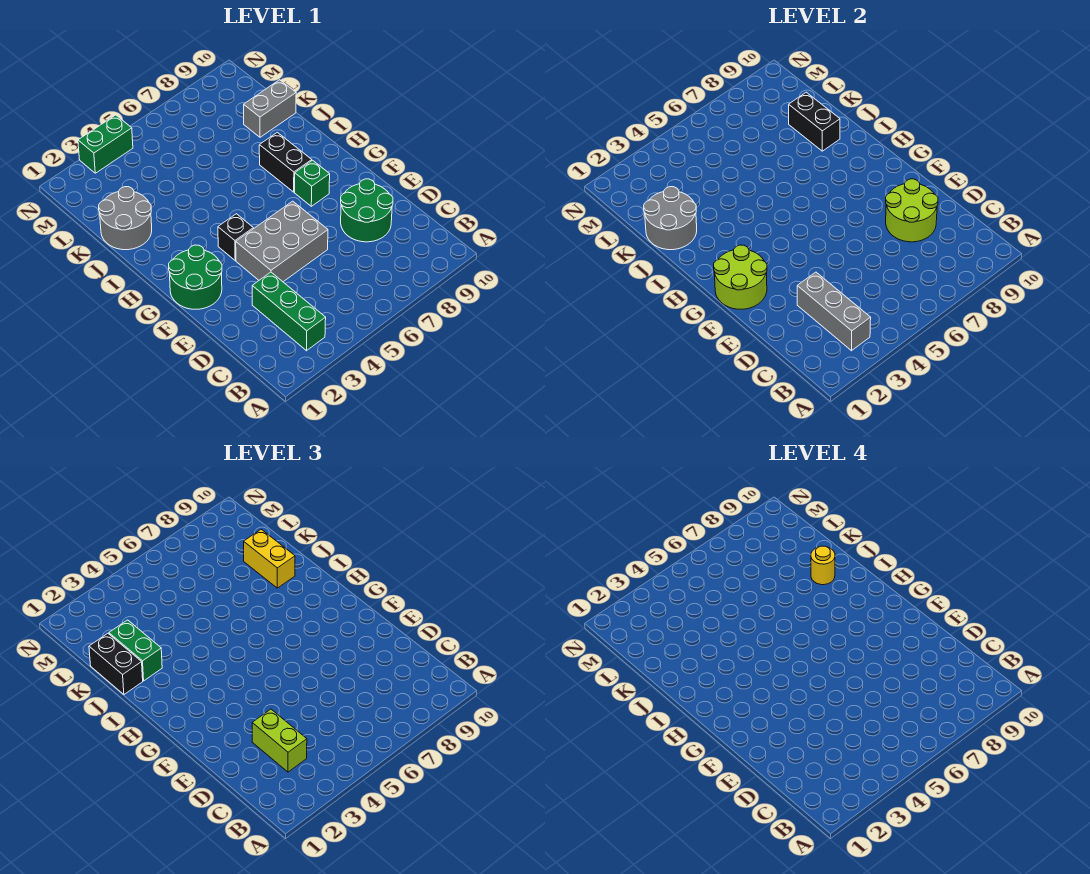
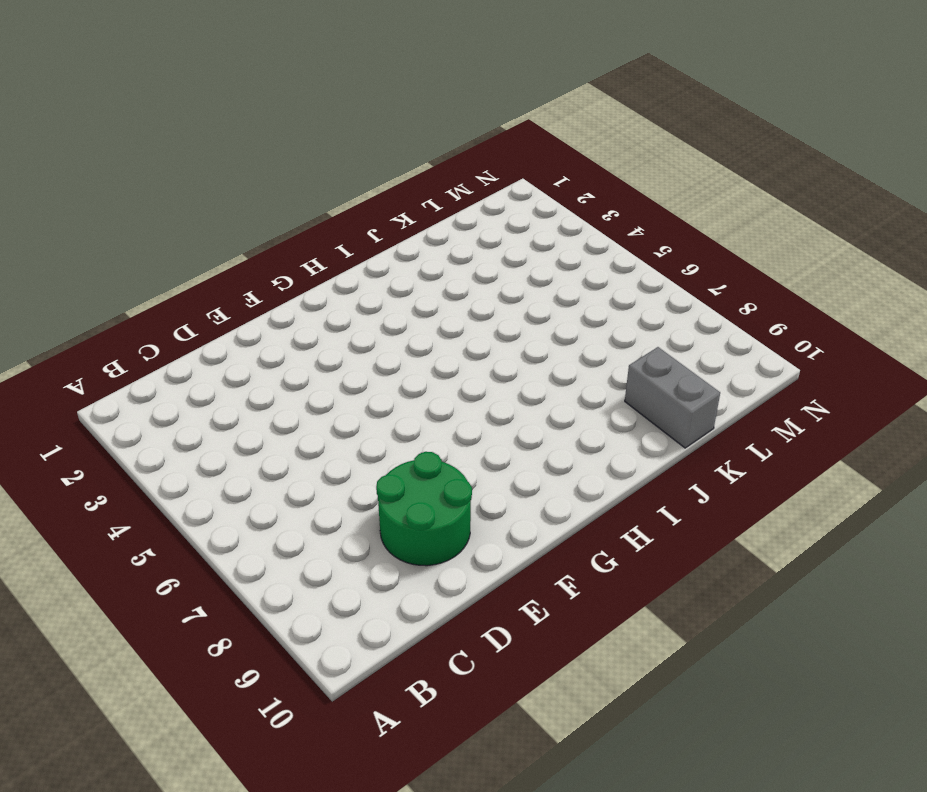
none -> green brick B3:D3 level 1
none -> grey brick E4:F6 level 1
none -> green round brick F1:G2 level 1

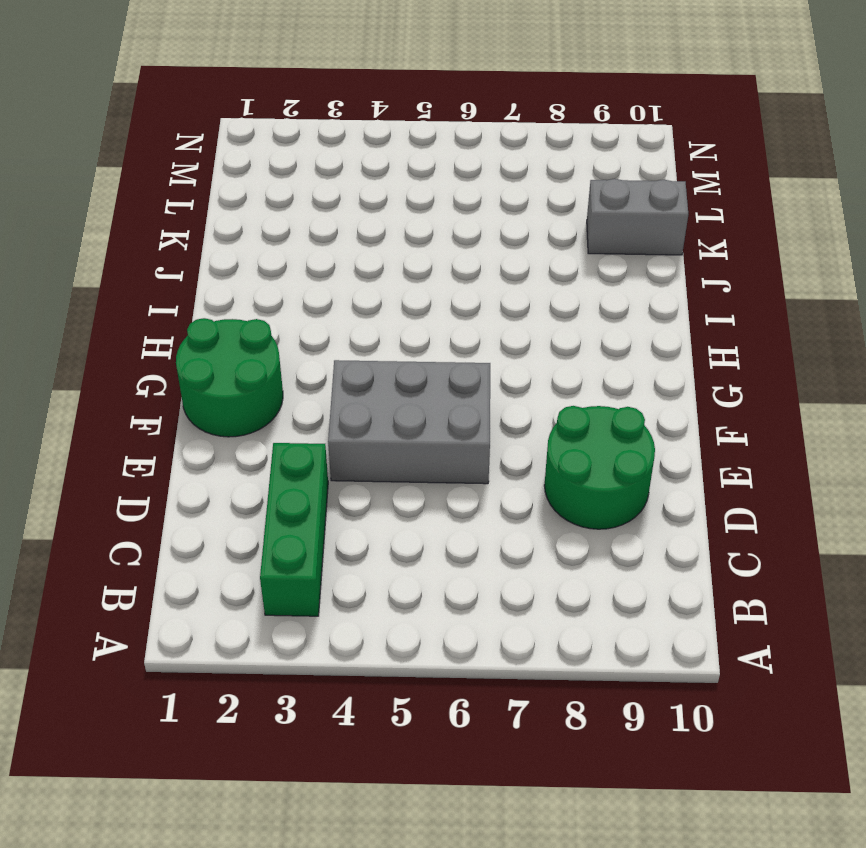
none -> black brick G4 level 1
none -> green brick G8 level 1
none -> black brick H8:I8 level 1

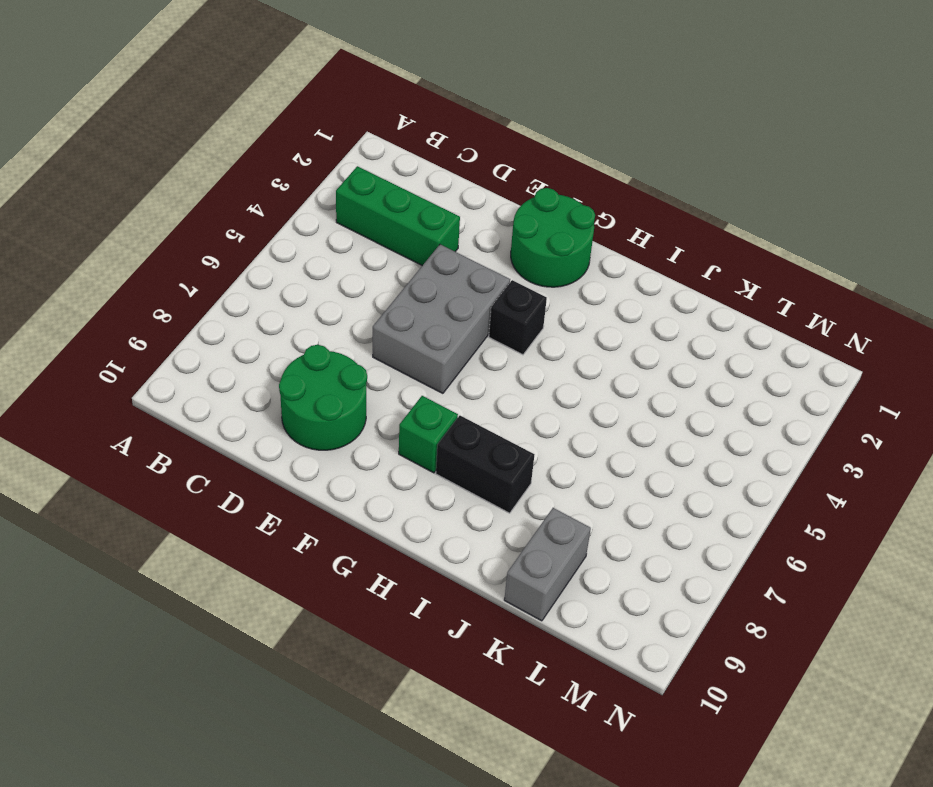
none -> grey round brick J1:K2 level 1
none -> green brick N3:N4 level 1
none -> grey brick B3:D3 level 2

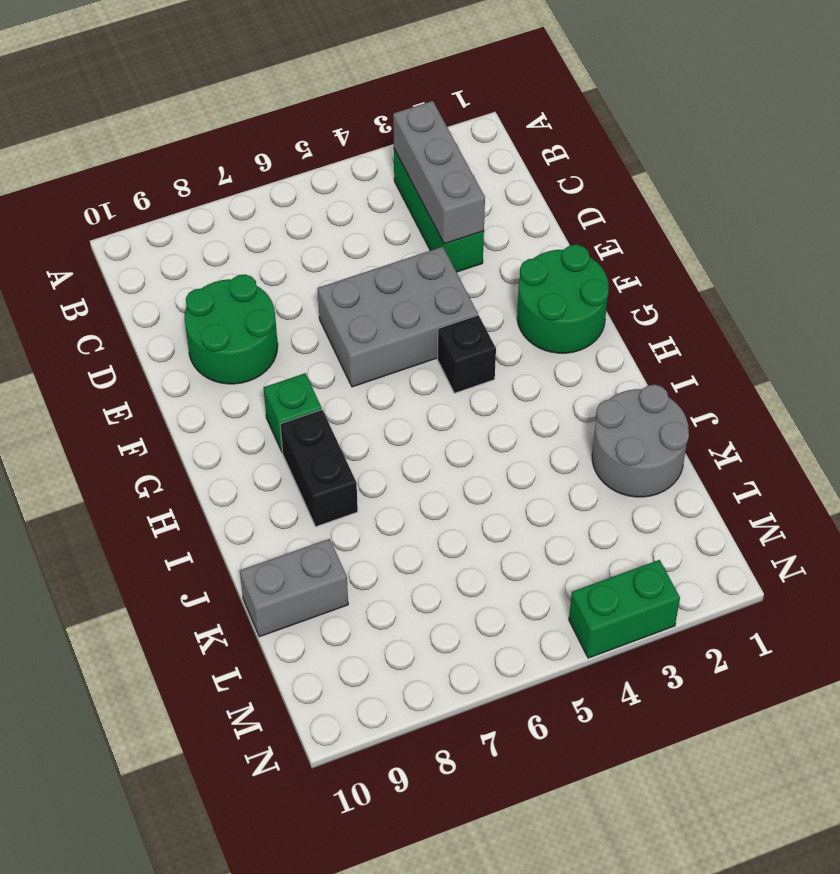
none -> lime round brick D8:E9 level 2
none -> lime round brick F1:G2 level 2
none -> grey round brick J1:K2 level 2

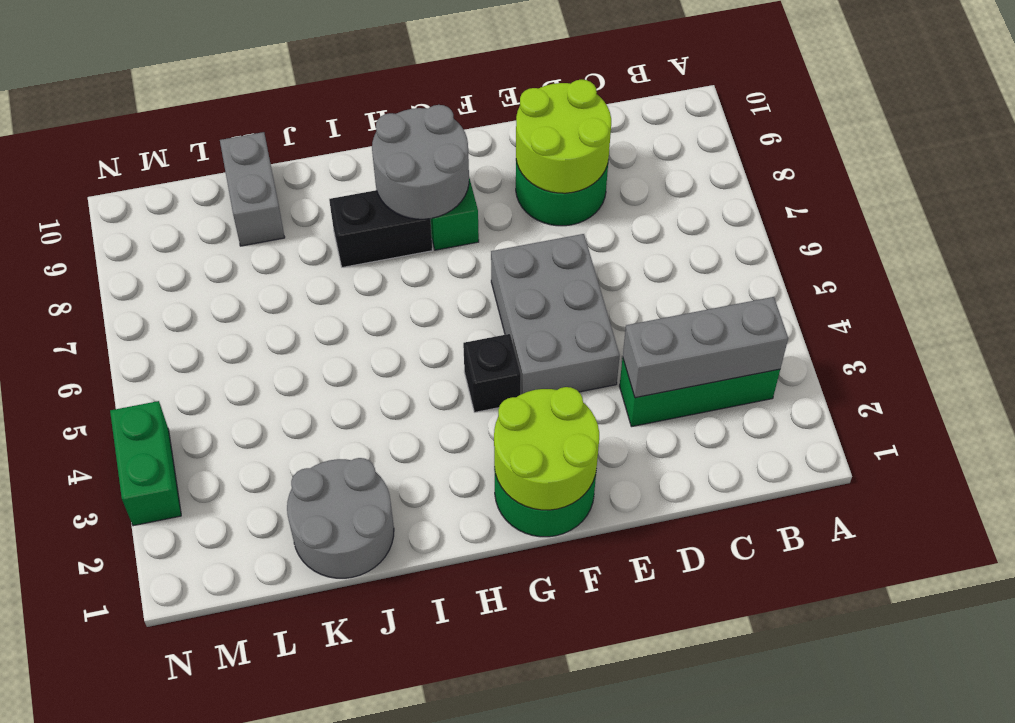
grey round brick G8:H9 level 2 -> grey round brick J1:K2 level 2
none -> black brick J9:K9 level 2
none -> lime brick C3:D3 level 3
none -> black brick J1:K1 level 3

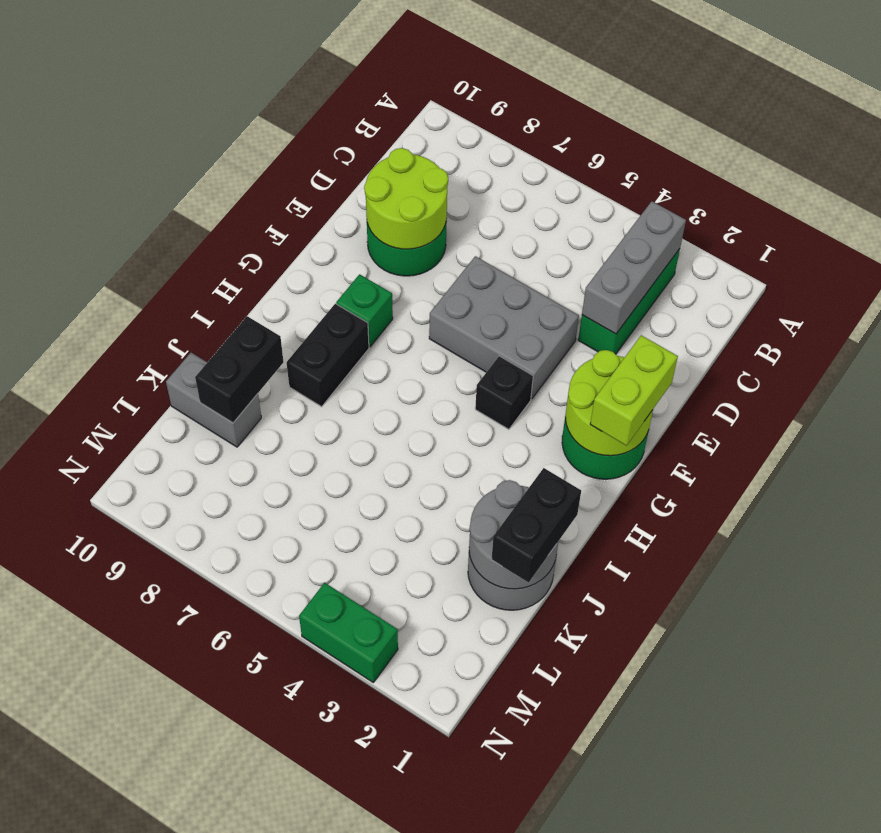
lime brick F1:G1 level 3 -> lime brick C3:D3 level 3
none -> green brick J2:K2 level 3
none -> yellow brick J9:K9 level 3
none -> yellow round brick J9 level 4

